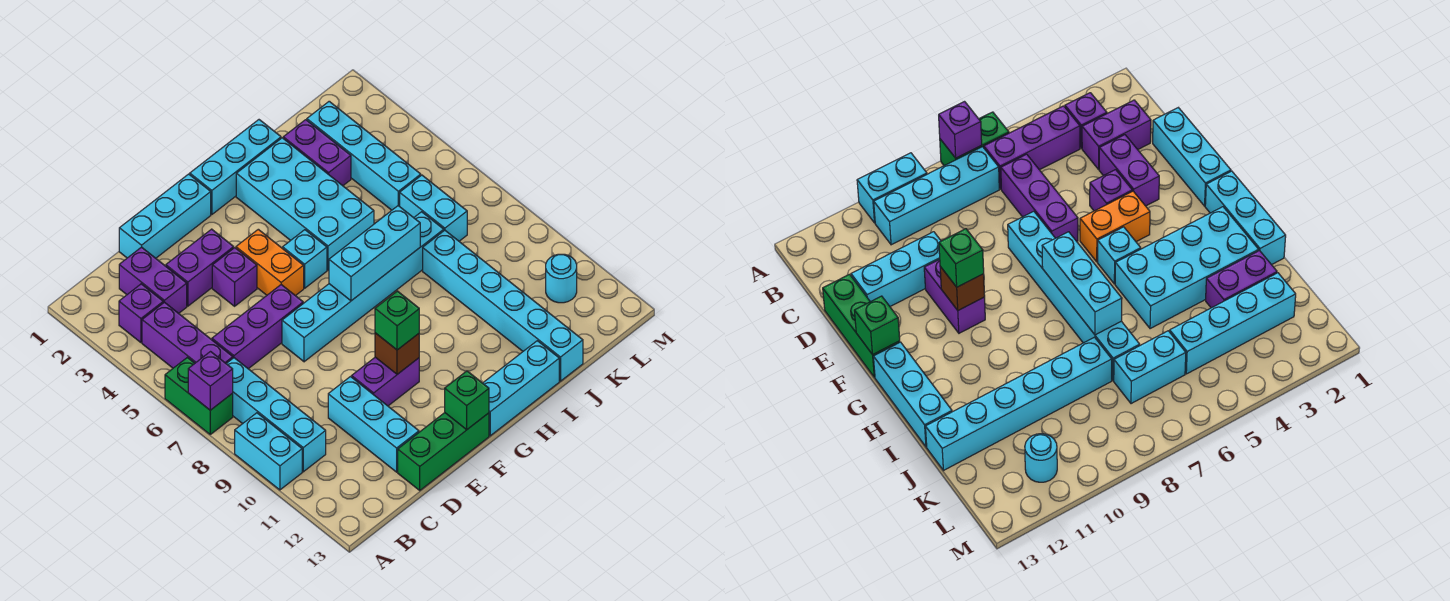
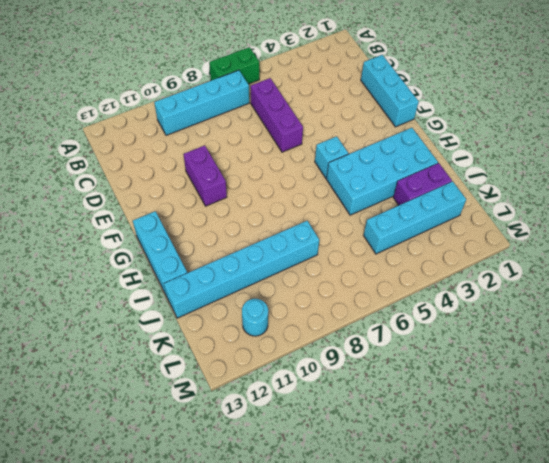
none -> cyan brick A9:A10 level 1
none -> purple brick B3 level 1
none -> purple brick B4:B6 level 1

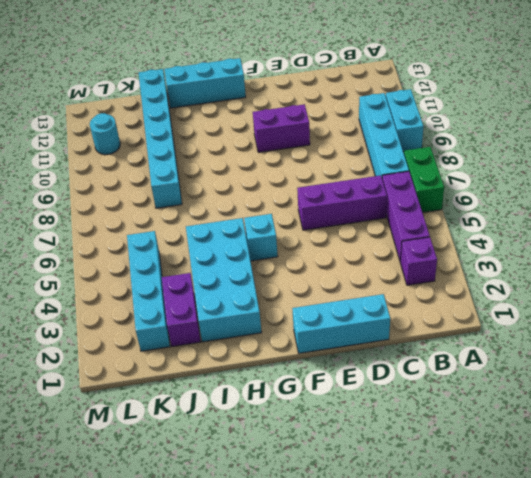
none -> purple brick C2:C3 level 1
none -> purple brick D3:E3 level 1
none -> cyan brick D10:D12 level 1

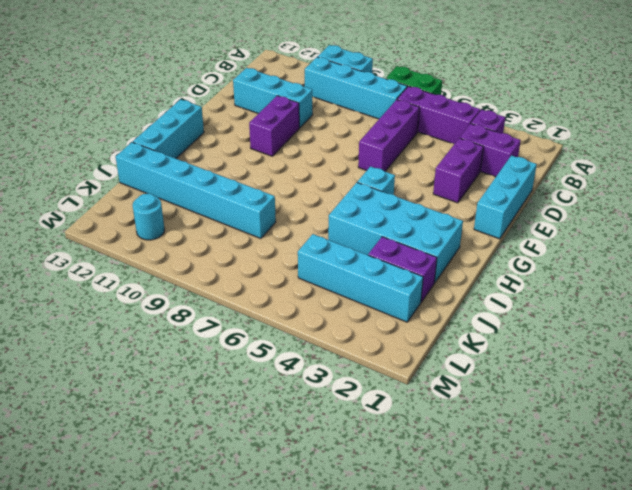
none -> green brick D13:F13 level 1
none -> purple brick E4 level 1
none -> cyan brick E7:J7 level 1

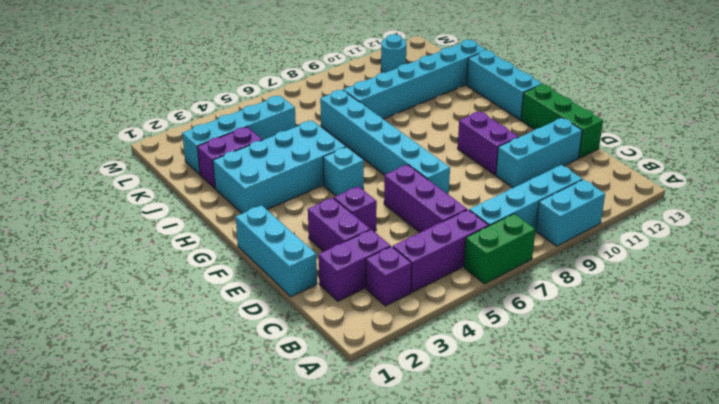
none -> orange brick F4:F5 level 1
none -> cyan brick G1:I1 level 1
none -> cyan brick K6:K7 level 1

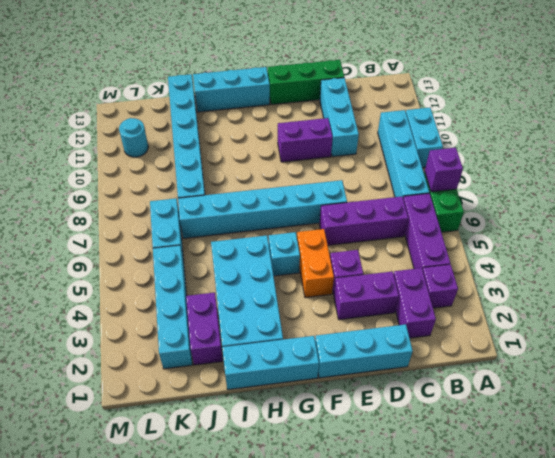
none -> brown brick F10 level 2
none -> green brick F13 level 2
none -> cyan brick G7:I7 level 2

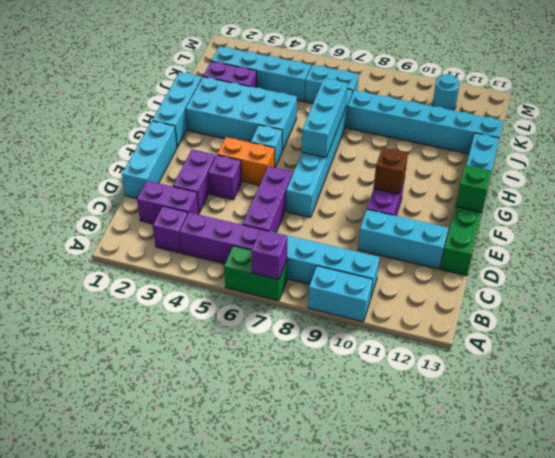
none -> green brick F10 level 3

